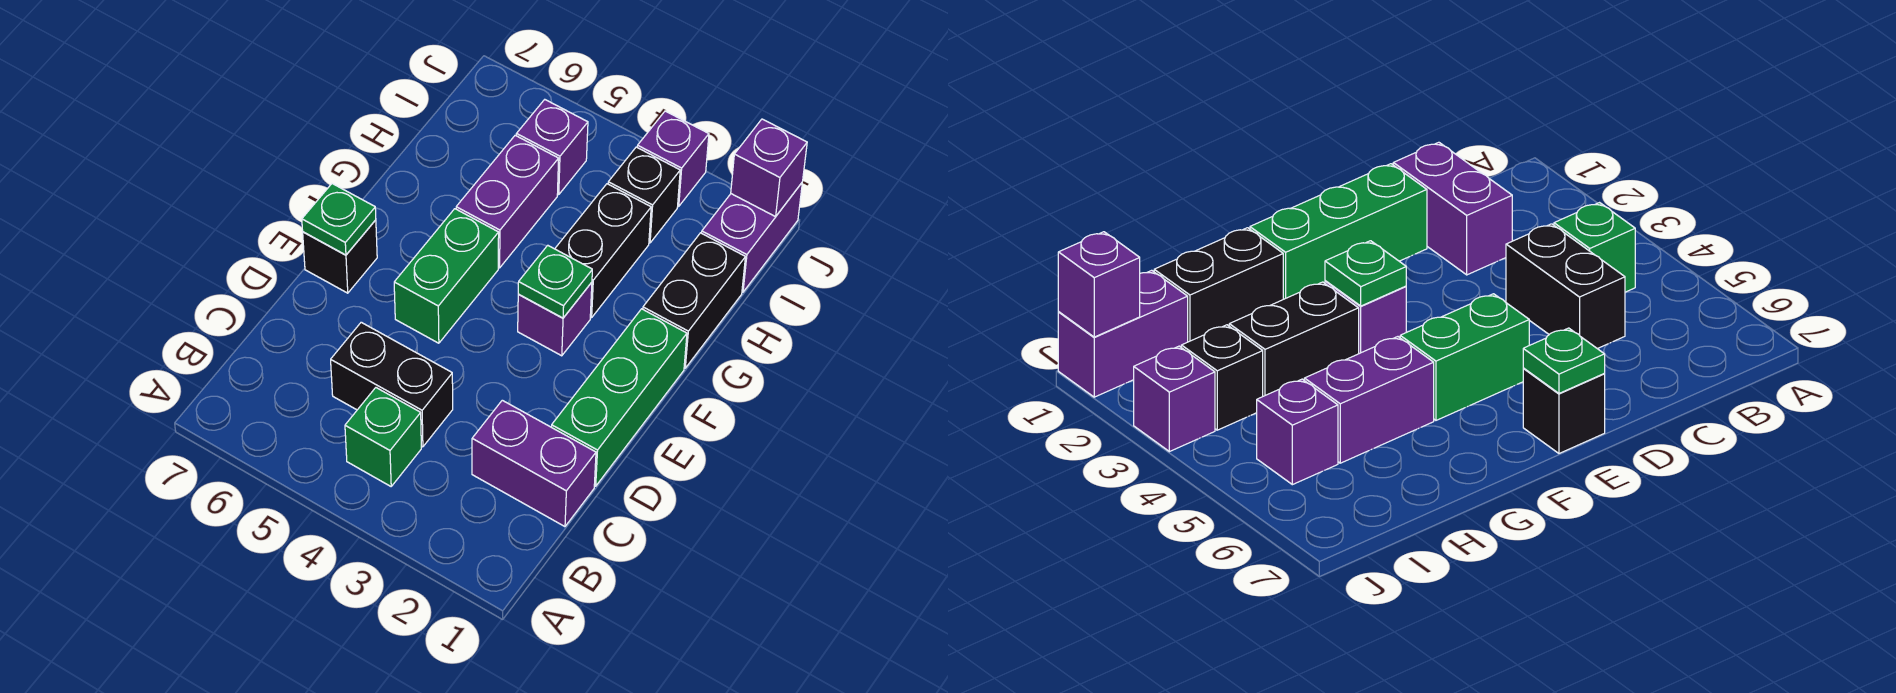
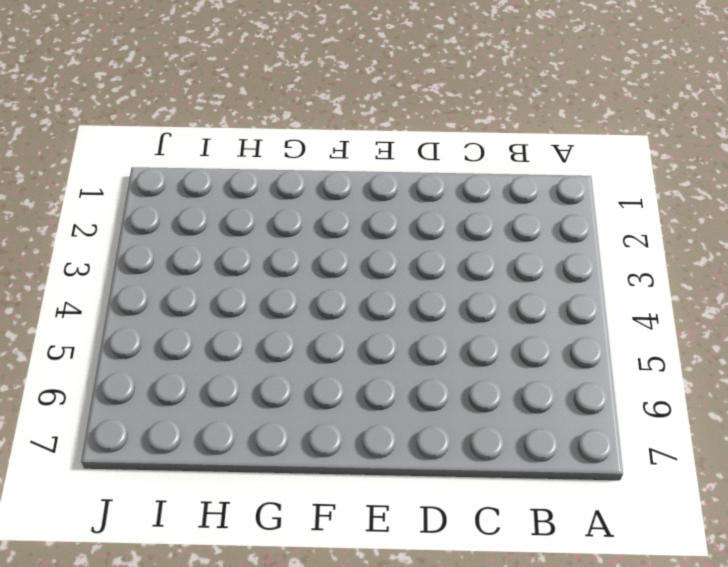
none -> green brick B4 level 1
none -> purple brick C1:C2 level 1
none -> black brick C4:C5 level 1

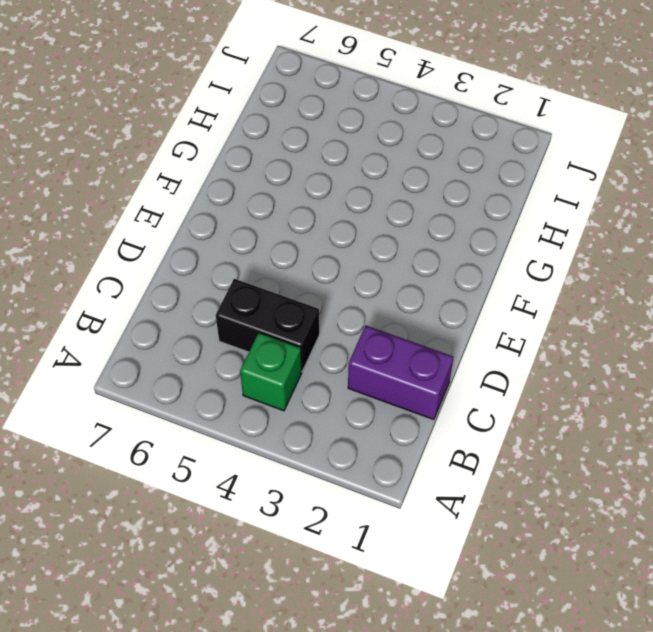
none -> green brick D1:F1 level 1
none -> green brick E5:F5 level 1
none -> black brick E7 level 1

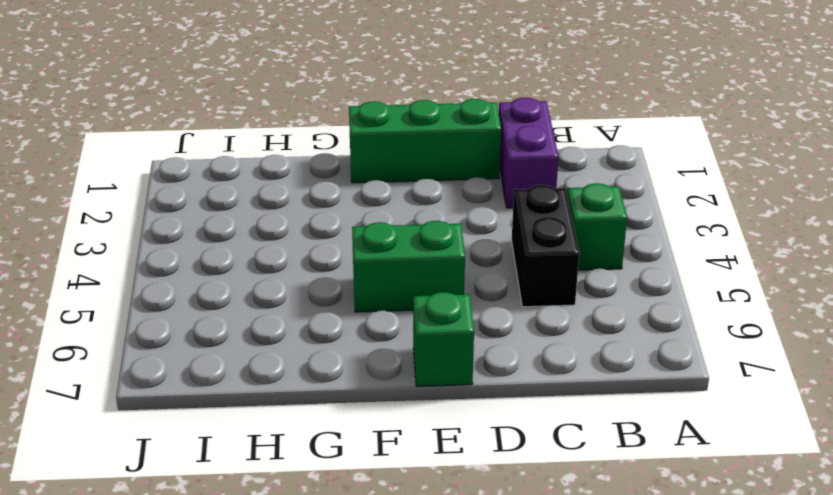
green brick E7 level 1 -> black brick E7 level 1
none -> purple brick F3 level 1
none -> black brick G1:H1 level 1
none -> black brick G3:H3 level 1

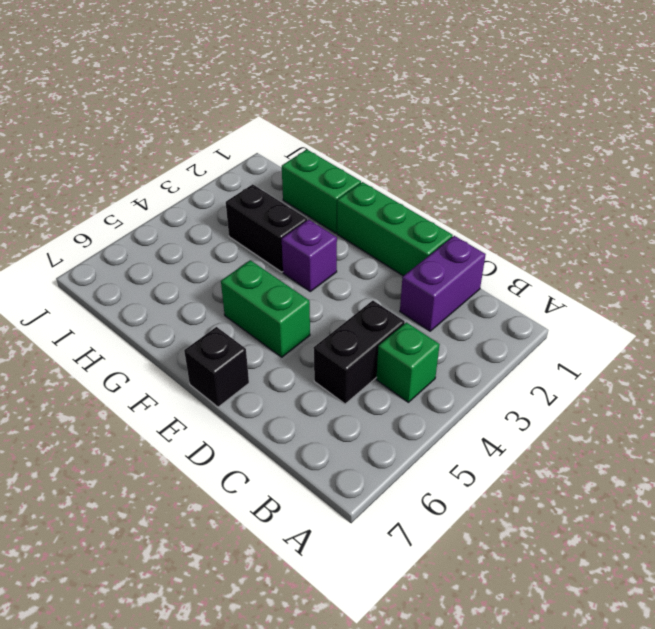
green brick G1:H1 level 1 -> black brick G1:H1 level 1
none -> purple brick G5:H5 level 1
none -> purple brick I1:J1 level 1
none -> black brick I3 level 1

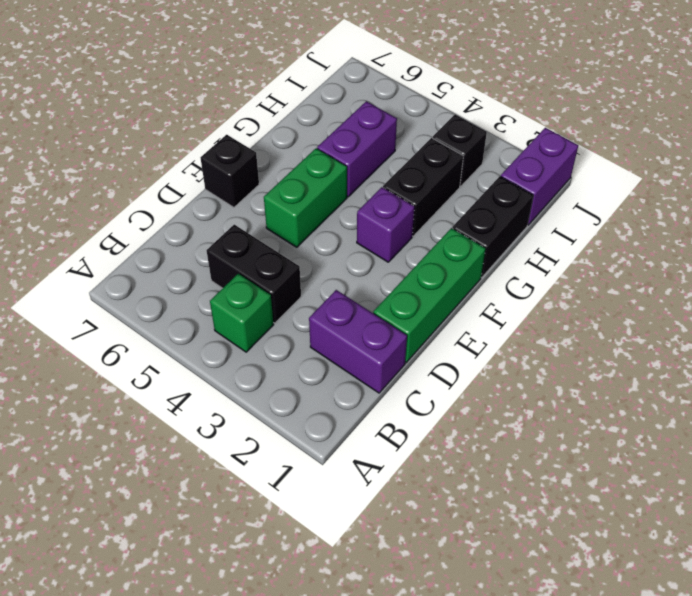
none -> purple brick I5 level 1
none -> purple brick J3 level 1
none -> green plate E7 level 2

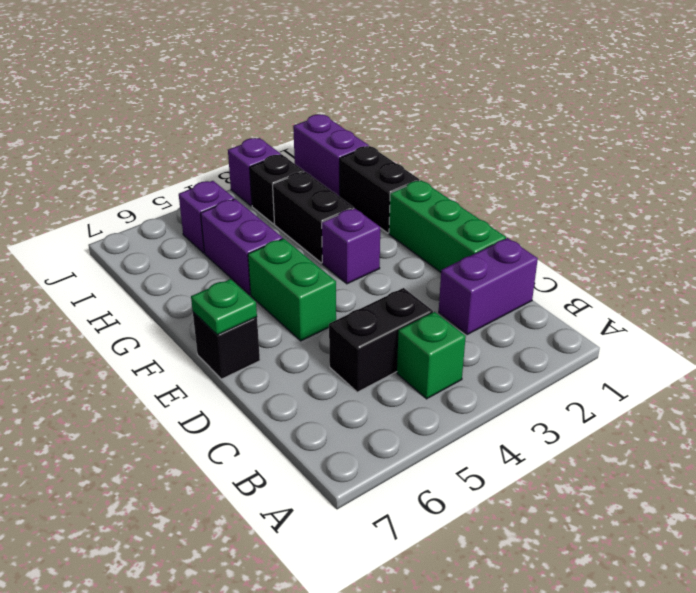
none -> green plate F3 level 2
none -> purple brick J1 level 2

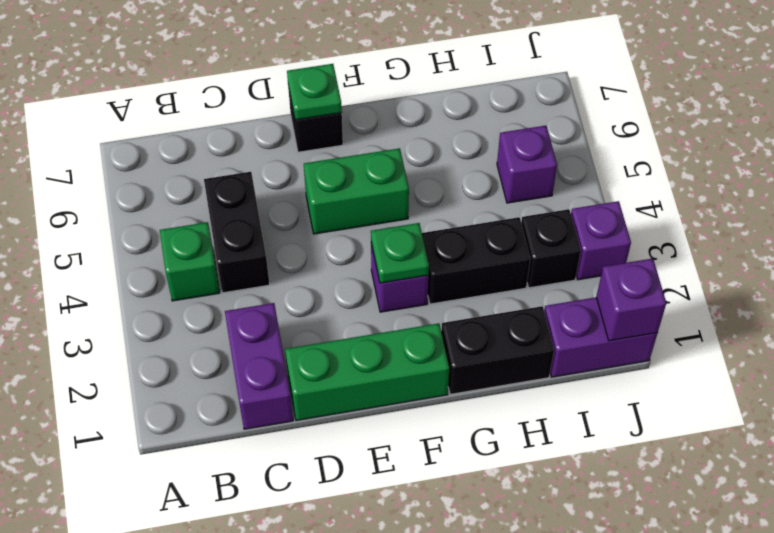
none -> purple brick G5:H5 level 1

